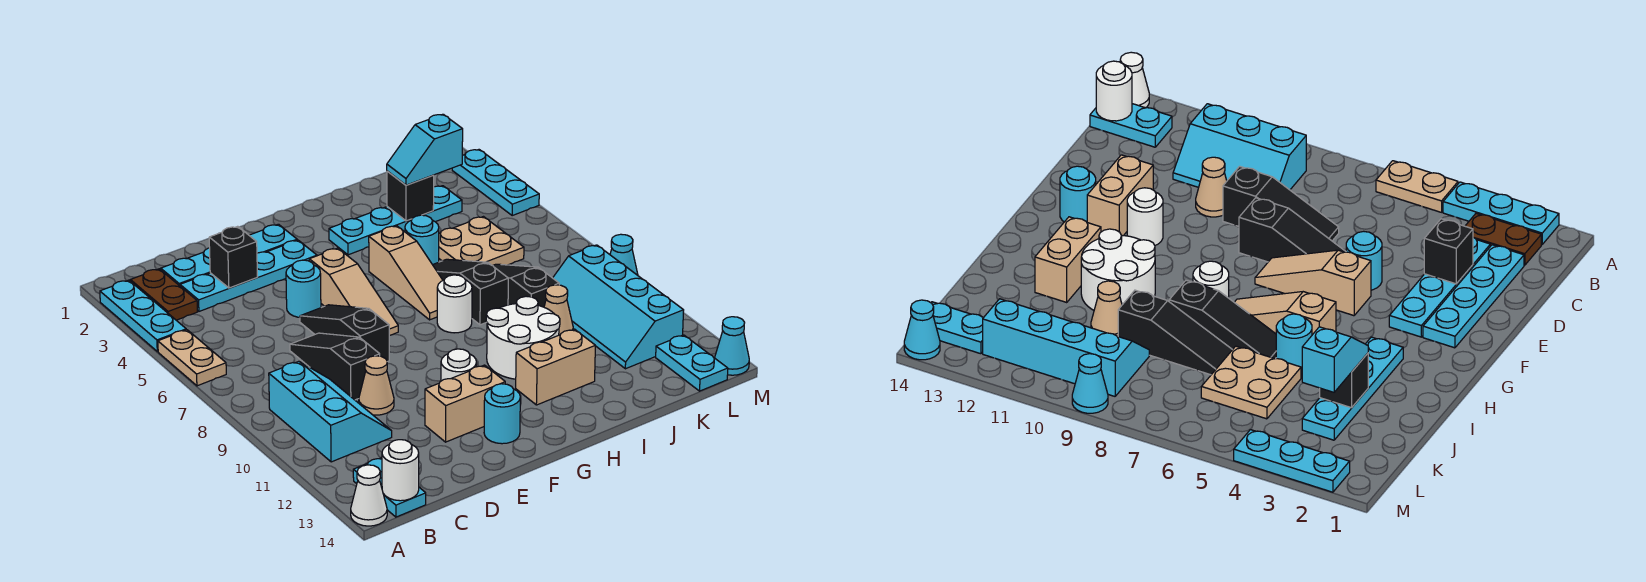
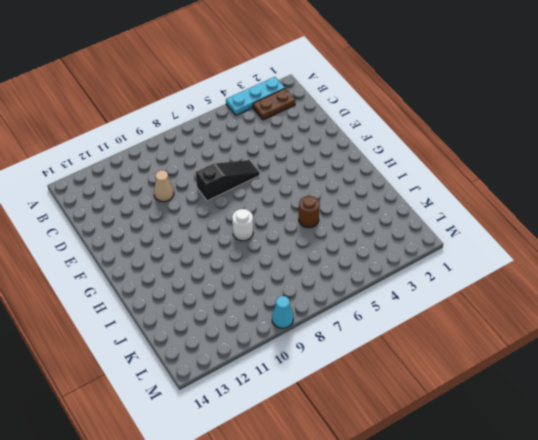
brown round brick I5 level 1 -> cyan round brick I5 level 1
none -> tan plate A5:A6 level 1
none -> white cone A14 level 1
none -> cyan slope B9:C11 level 1 top B
none -> cyan plate B13:B14 level 1

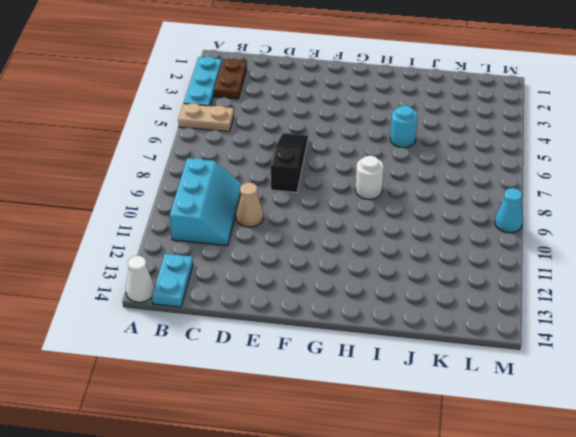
tan plate A5:B5 level 1 -> tan plate A5:A6 level 1
none -> cyan plate C2:F2 level 1
none -> cyan plate C3:F3 level 1
none -> black slope D7:D9 level 1 top 9
none -> cyan round brick E5 level 1

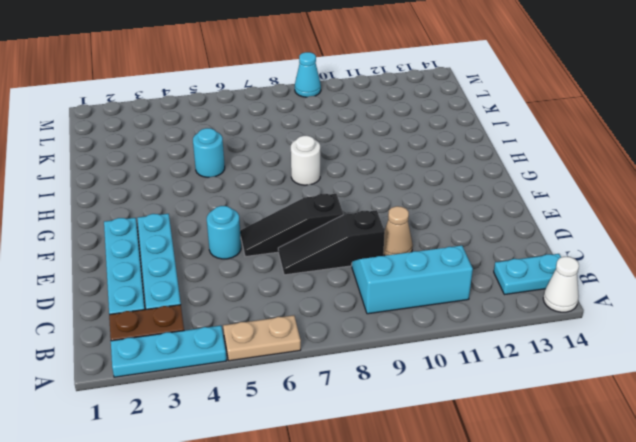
none -> tan brick E12:F12 level 1
none -> tan slope F5:F7 level 1 top 5
none -> white round brick F11 level 1
none -> cyan round brick F13 level 1

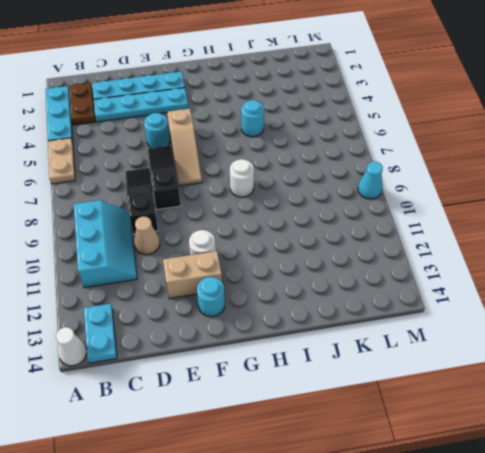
none -> cyan plate H3:K3 level 1
none -> tan slope H5:H7 level 1 top 5
none -> white round brick H10:I11 level 1
none -> tan brick H12:I12 level 1

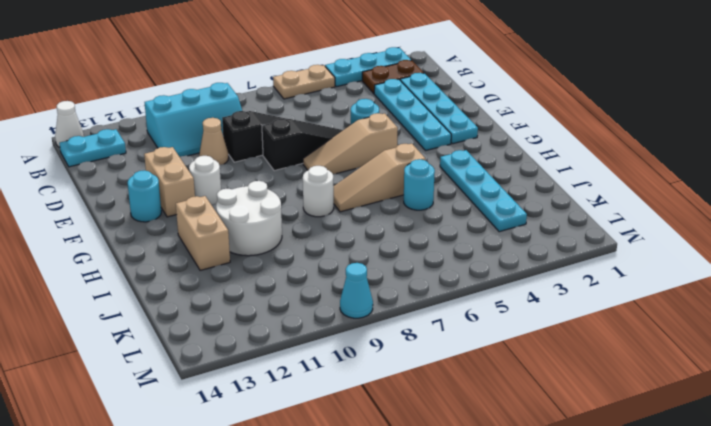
none -> black slope I6:I8 level 1 top 8
none -> tan plate J5:K6 level 1
none -> black slope J7:J9 level 1 top 9
none -> tan cone J10 level 1

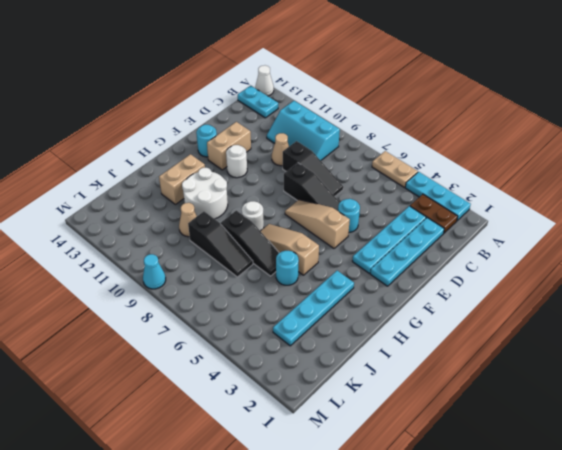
none -> tan plate J5:K6 level 1
none -> cyan slope K9:L12 level 1 top L
none -> cyan plate L13:L14 level 1
none -> cyan plate M2:M4 level 1

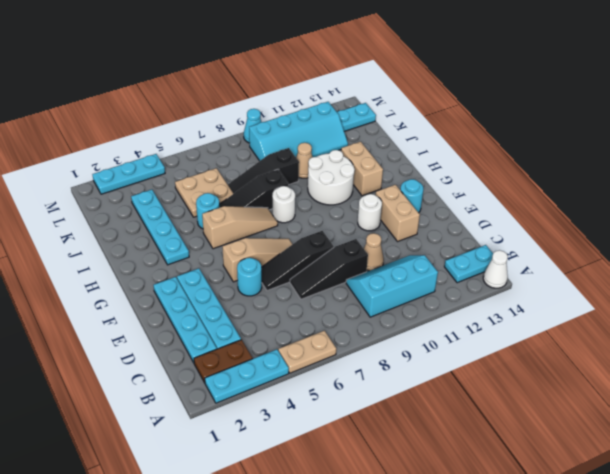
none -> cyan cone M14 level 1
none -> white round brick B14 level 2
none -> black brick D3 level 2
none -> black brick J3 level 2

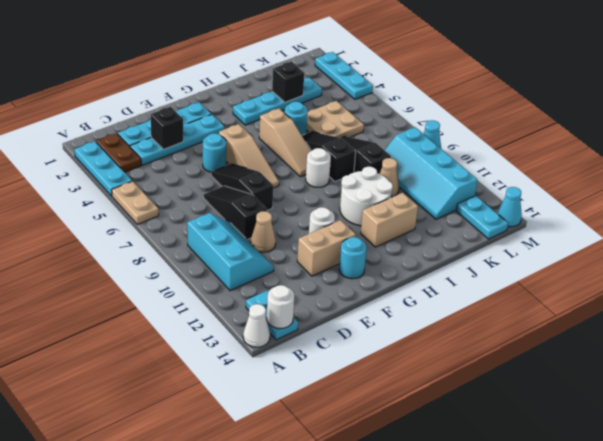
none -> cyan slope J3:K3 level 3 top K

